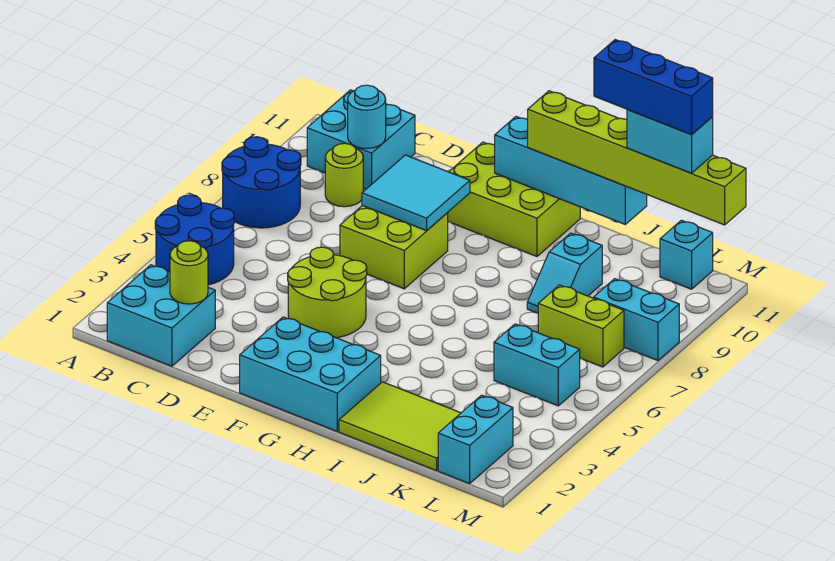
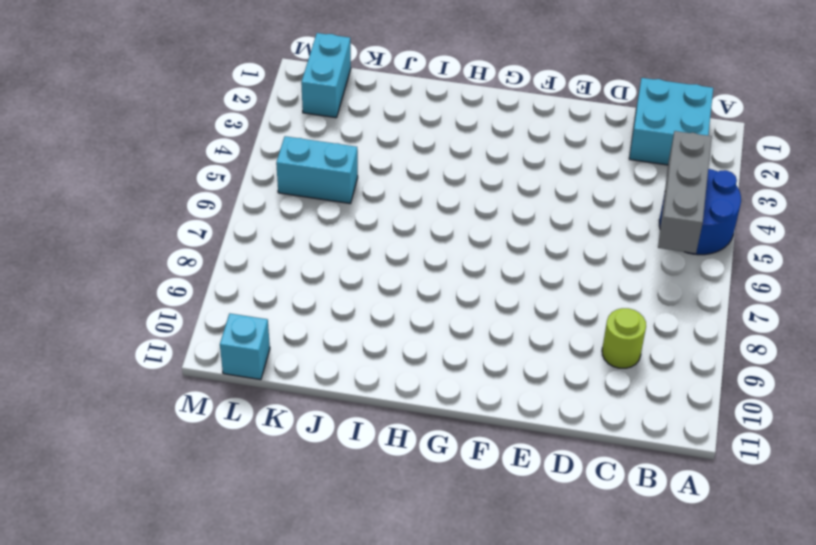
grey brick B4:B6 level 2 -> none
none -> blue round brick A7:B8 level 1
none -> cyan brick B10:C11 level 1
none -> lime round brick E4:F5 level 1

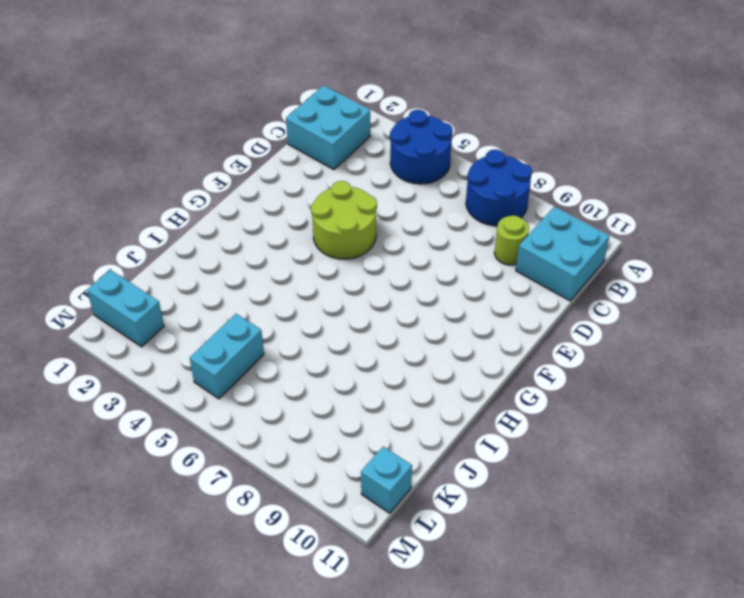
none -> lime brick E7:F8 level 1
none -> cyan brick F1:H2 level 1
none -> lime brick F10:H11 level 1

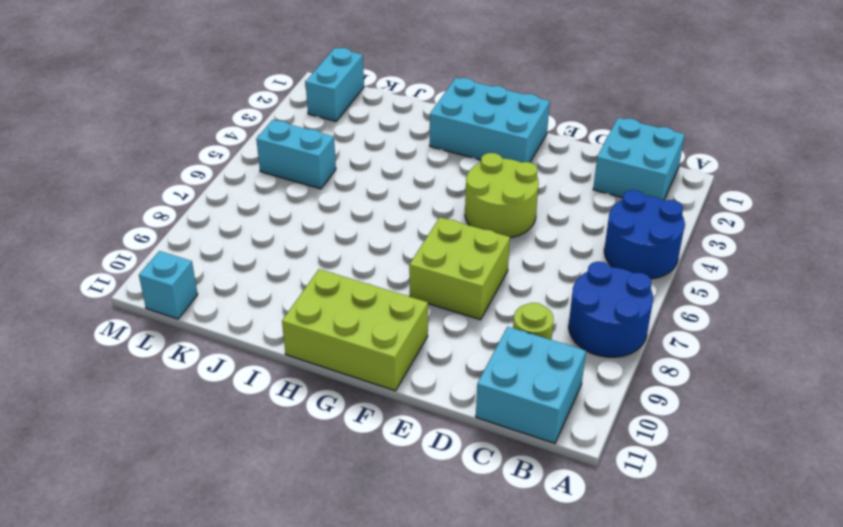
none -> lime tile I1:K2 level 1
none -> cyan slope J8:J9 level 1 top 9
none -> lime brick K7:L7 level 1

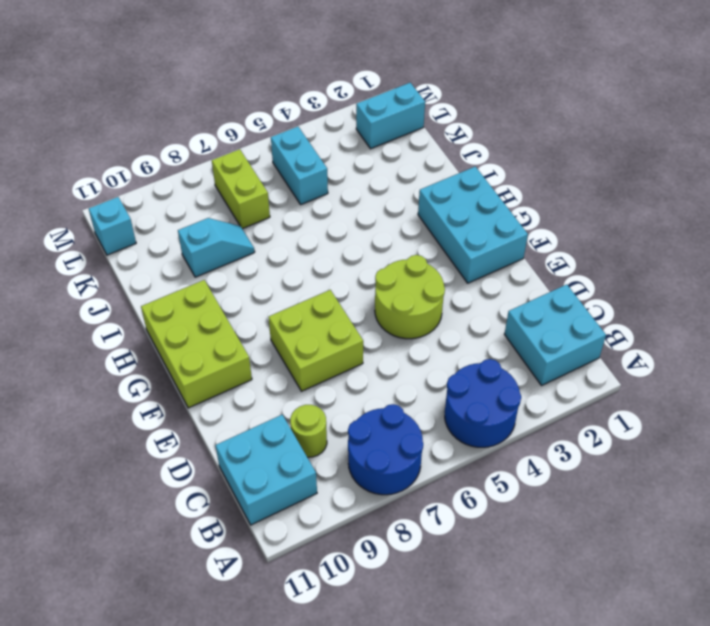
none -> lime tile I1:K2 level 1
none -> cyan brick L8:M8 level 1
none -> lime round brick C2 level 2

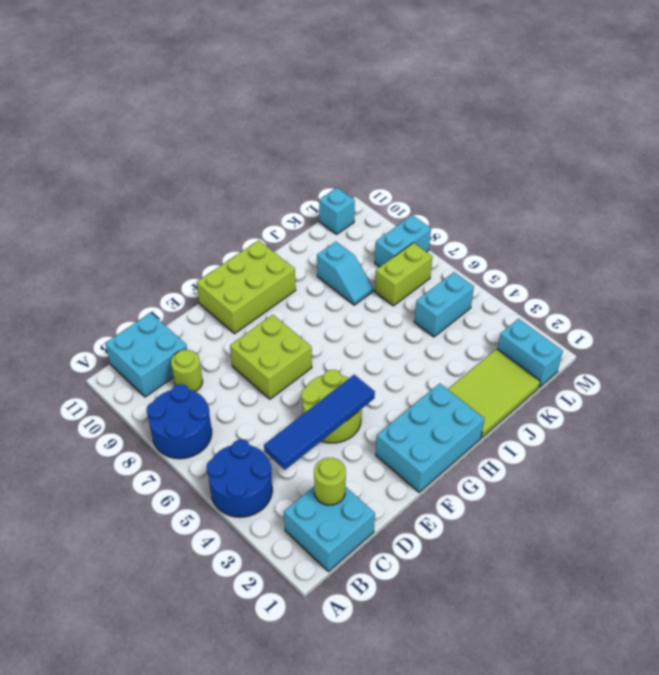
blue tile C4:F4 level 2 -> none
none -> cyan round brick C10 level 2
none -> cyan tile E8:F9 level 2
none -> cyan brick G11:J11 level 2

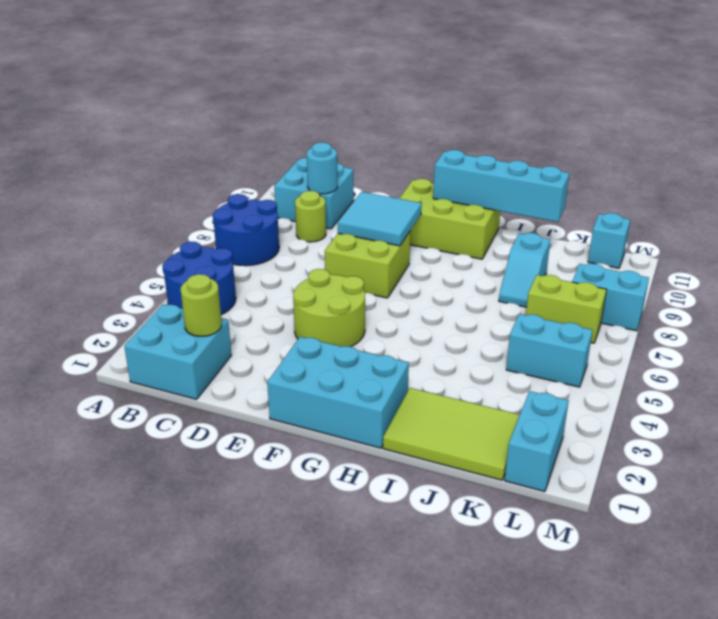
none -> lime brick H11:M11 level 3
none -> cyan brick K11:L11 level 4
none -> blue brick J11:L11 level 5

